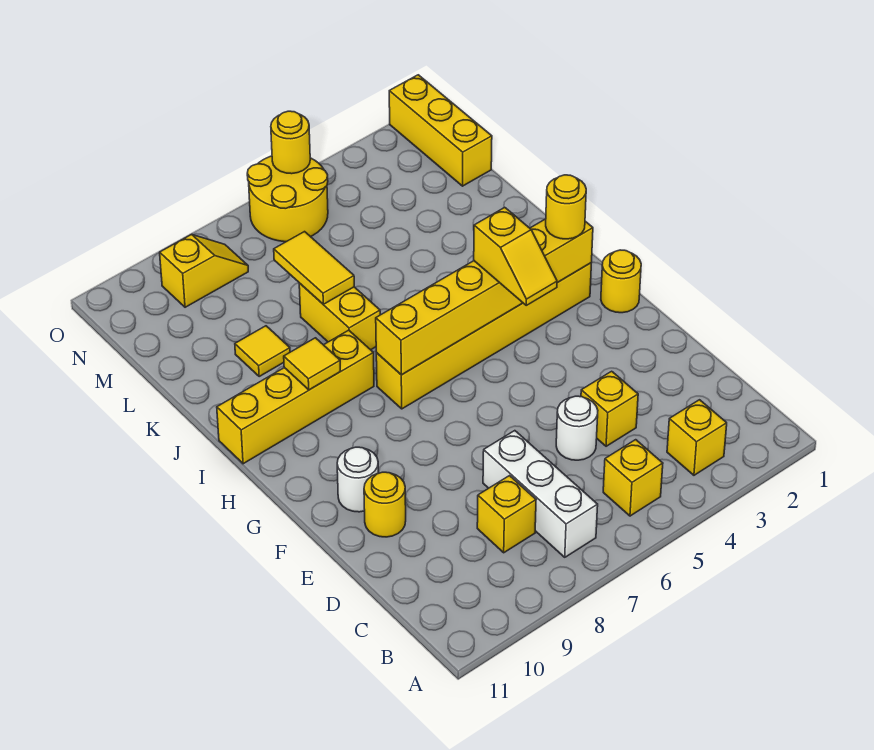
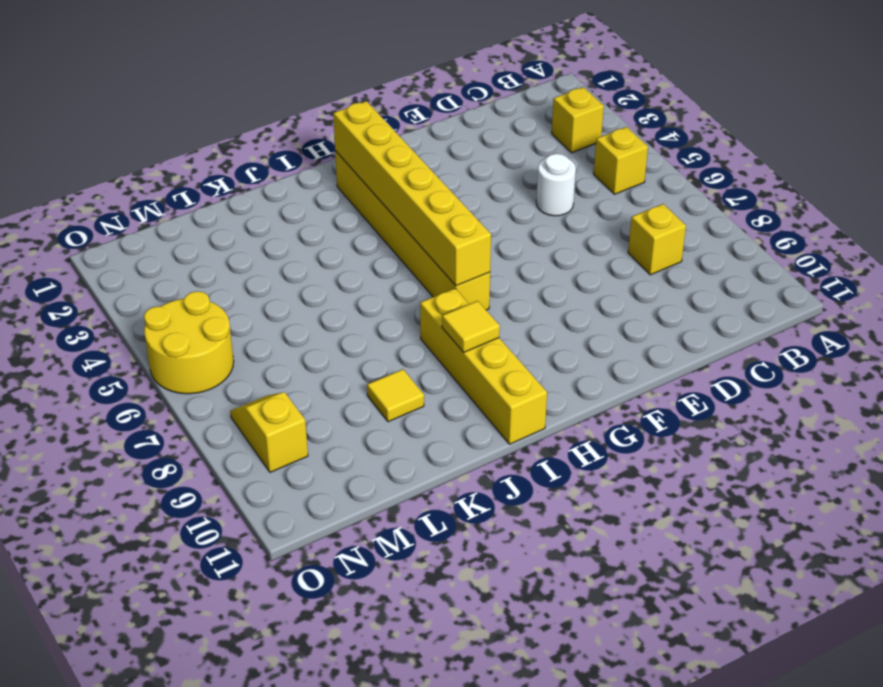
none -> white brick B7:D7 level 1
none -> yellow brick D4 level 1
none -> yellow round brick E10 level 1

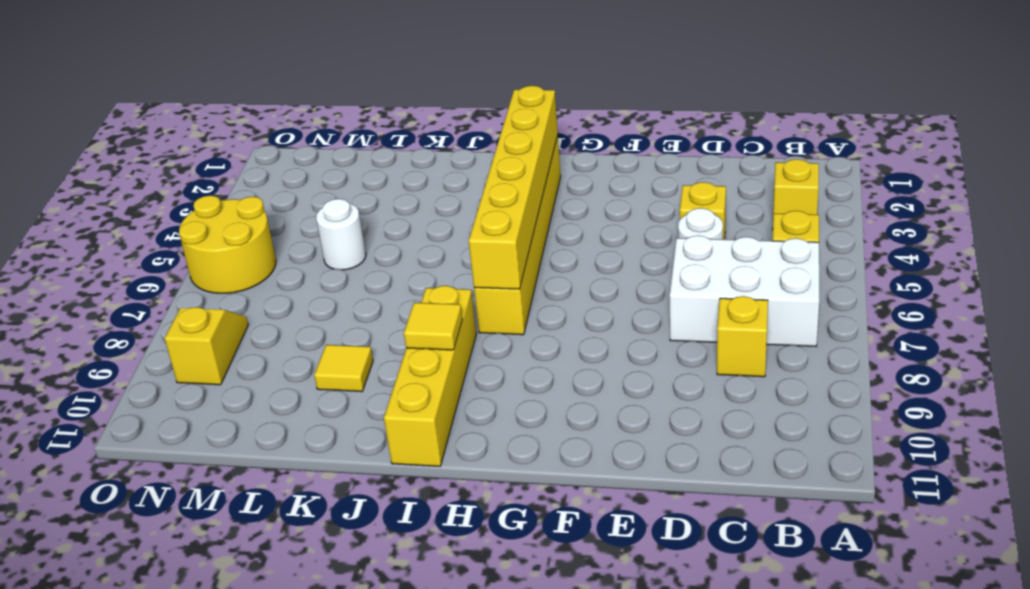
white brick B6:D7 level 1 -> white brick B7:D7 level 1
white round brick L5 level 1 -> white round brick F10 level 1
none -> yellow round brick E10 level 1
none -> yellow round brick G1 level 1
none -> yellow brick J7:K7 level 1

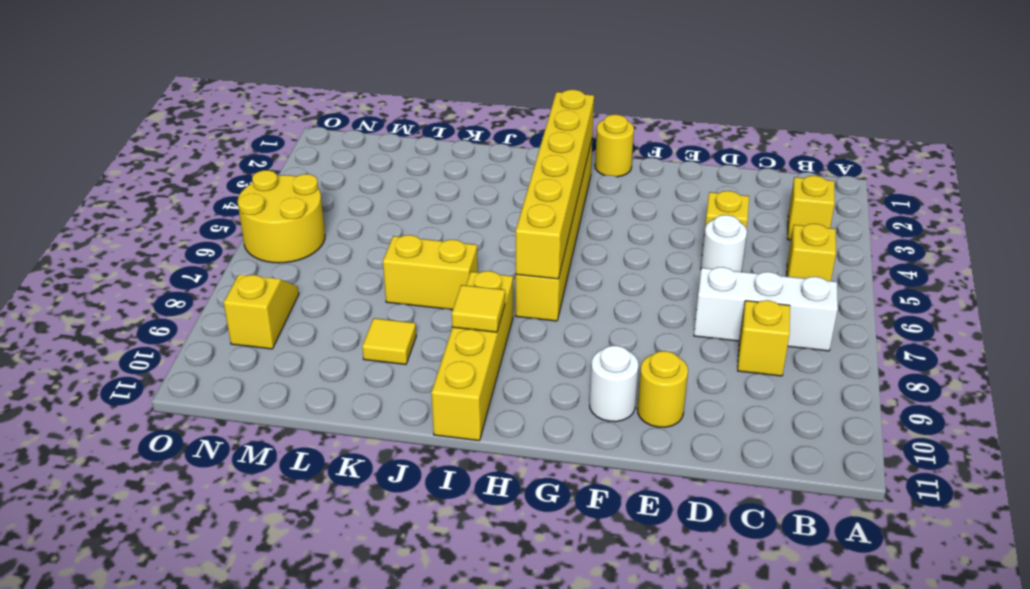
none -> yellow brick M1:O1 level 1
none -> yellow tile K7:L7 level 2
none -> yellow round brick O5 level 2

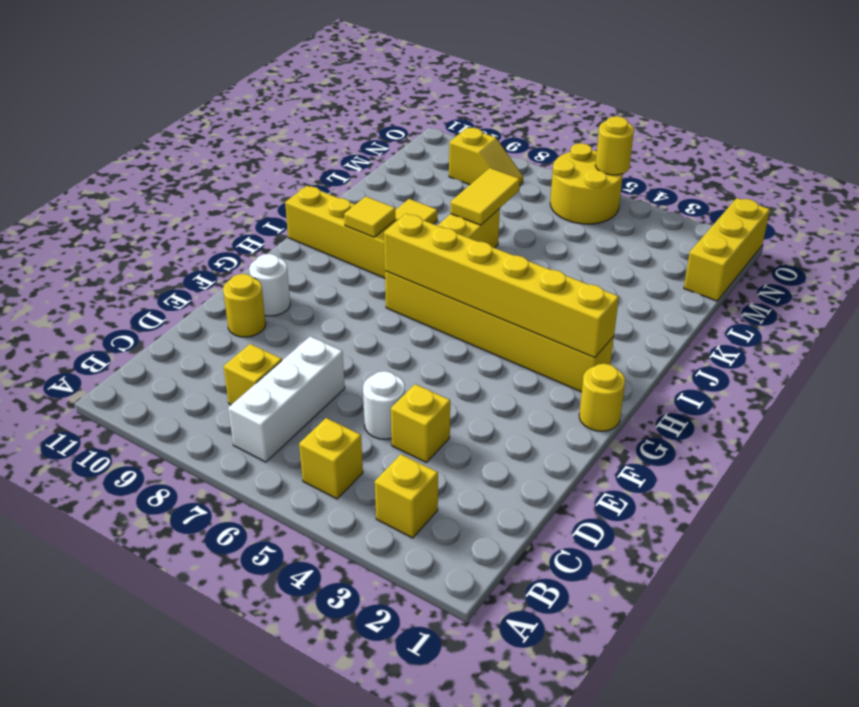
none -> yellow slope G4:H4 level 3 top H
none -> yellow round brick H2 level 3

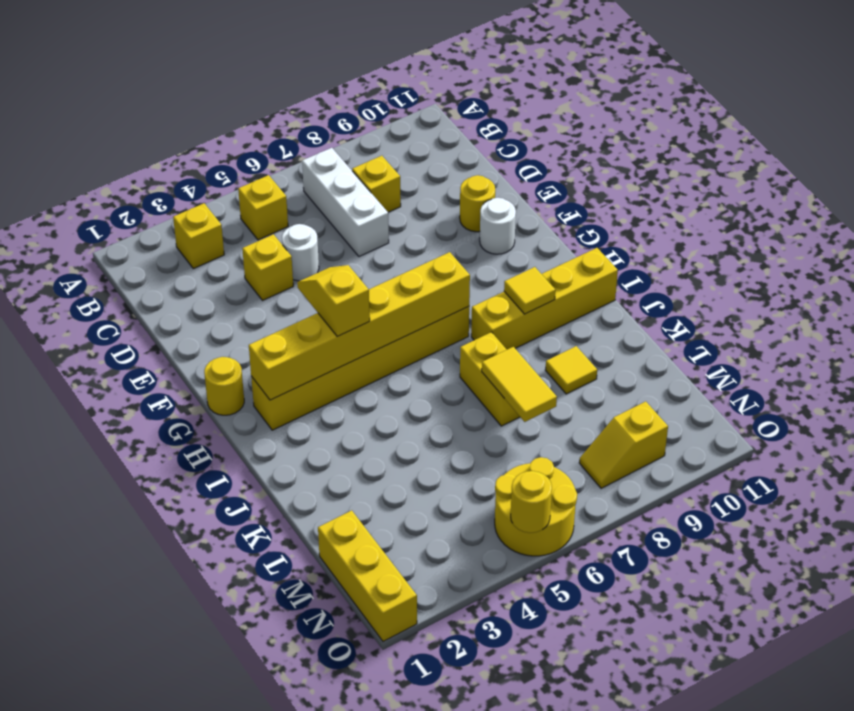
none -> yellow round brick H2 level 3

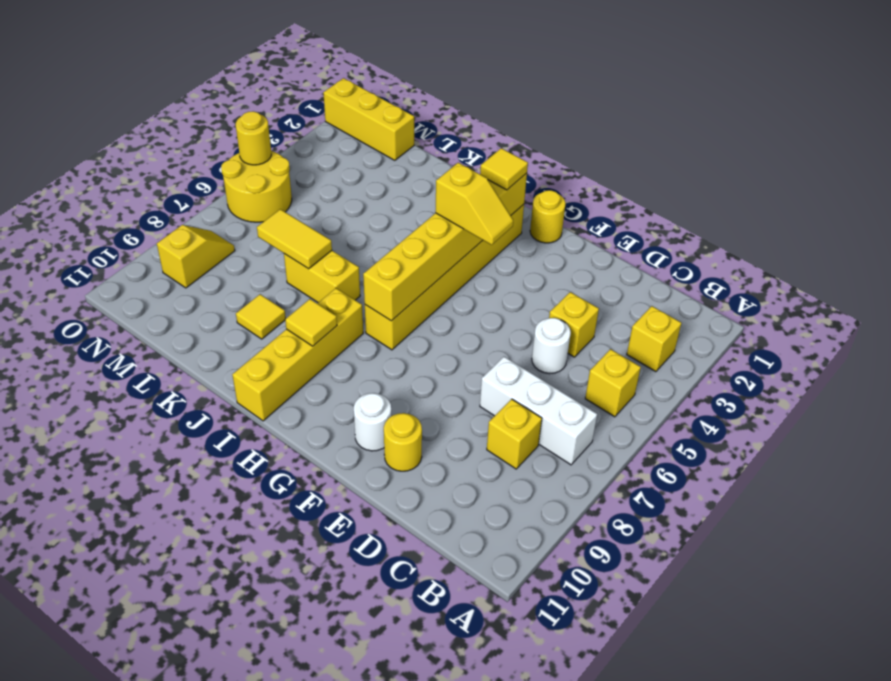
yellow tile H2 level 3 -> yellow round brick H2 level 3

